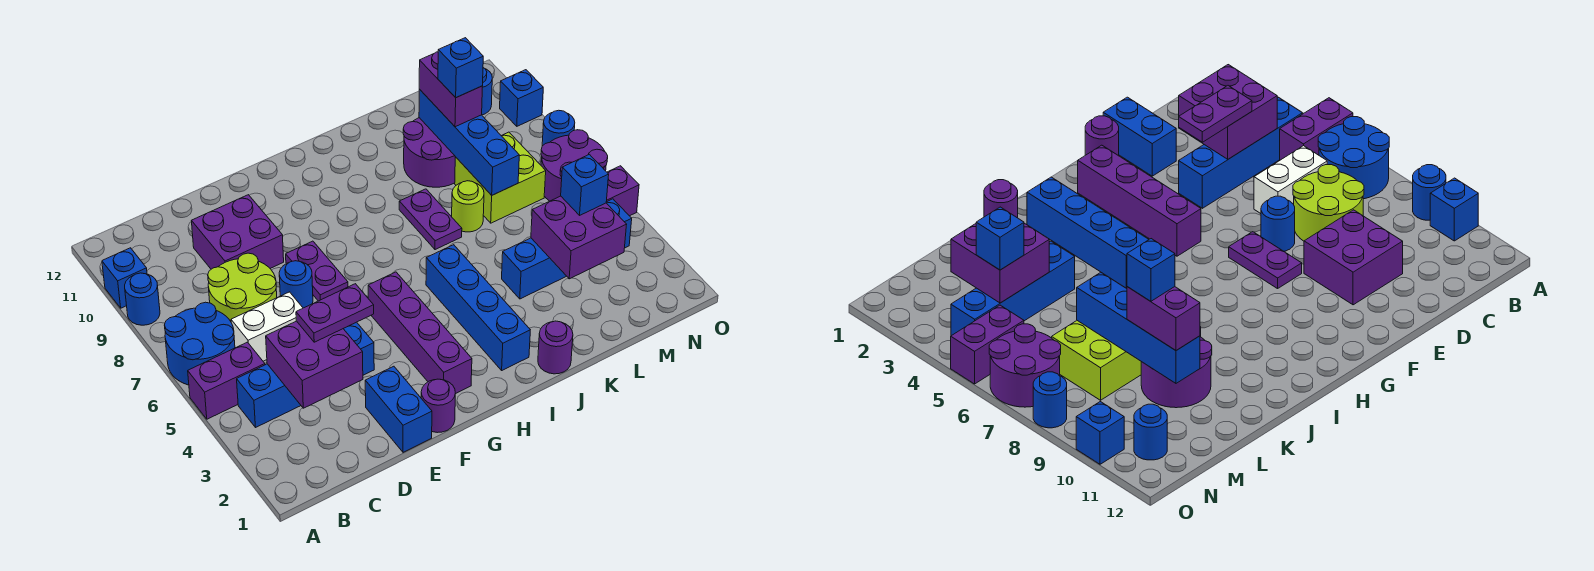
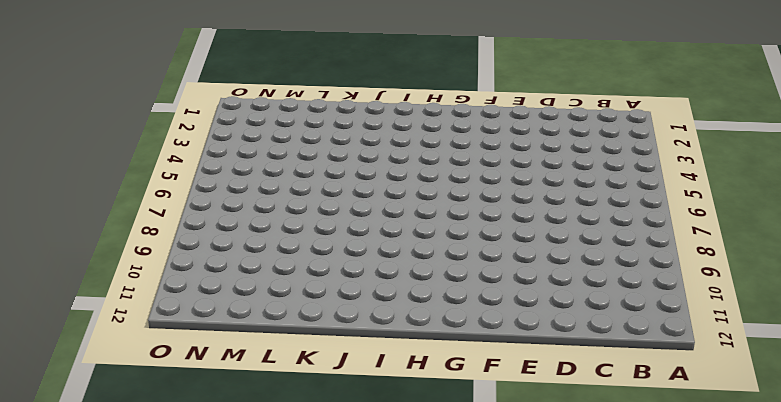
none -> purple brick A5:B5 level 1
none -> blue round brick A6:B7 level 1
none -> blue round brick A9 level 1
none -> blue brick A10 level 1

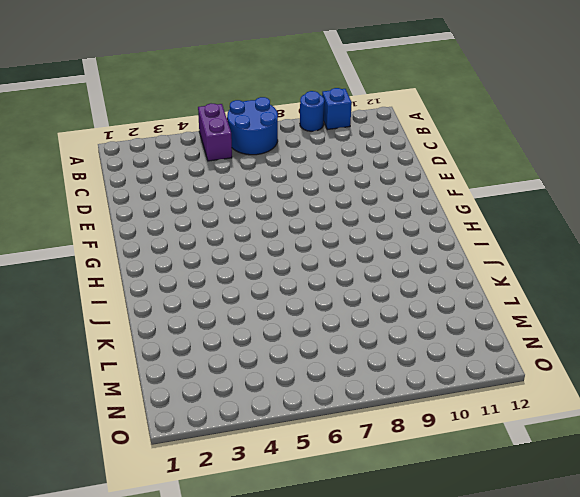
none -> blue brick B4:E4 level 1
none -> white brick C6:D6 level 1
none -> lime round brick C7:D8 level 1
none -> purple brick D9:E10 level 1

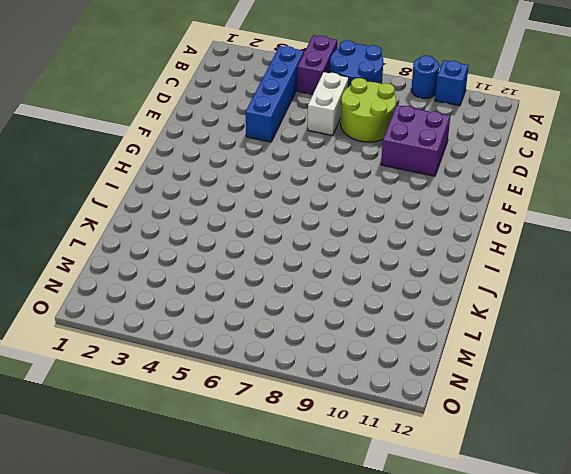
none -> blue brick E1:E2 level 1
none -> blue round brick E7 level 1
none -> purple round brick F1 level 1
none -> purple plate F7:F8 level 1

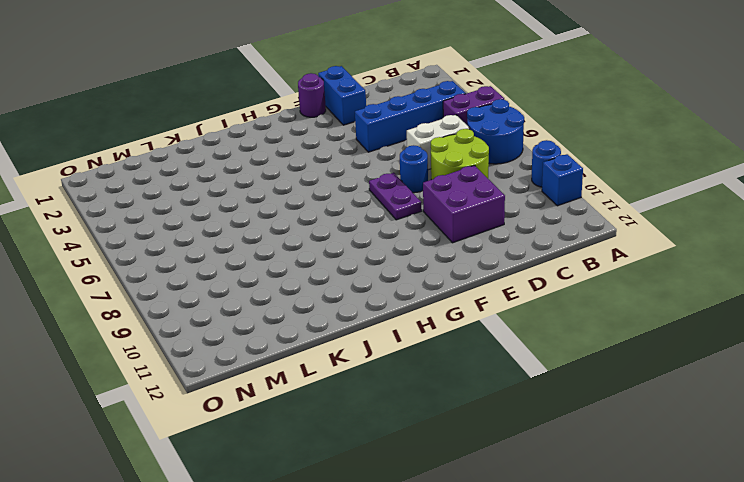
none -> purple brick G2:G5 level 1
none -> blue brick I2:I5 level 1
none -> purple round brick J1 level 1
none -> purple plate J7:J8 level 1

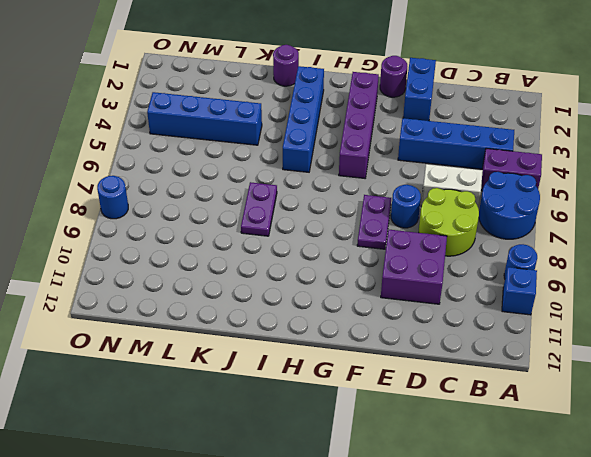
none -> lime round brick K7 level 1
none -> purple round brick K9:L10 level 1
none -> lime brick L7:M8 level 1
none -> purple brick N5:O5 level 1

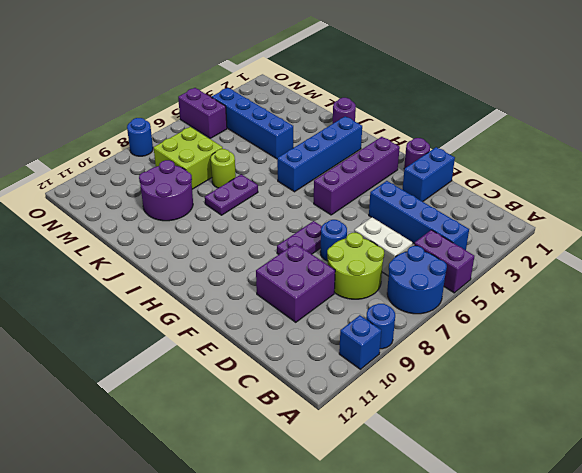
none -> purple round brick N6:O7 level 1
none -> blue round brick N11 level 1
none -> blue brick O10 level 1
none -> purple brick C3:D4 level 2

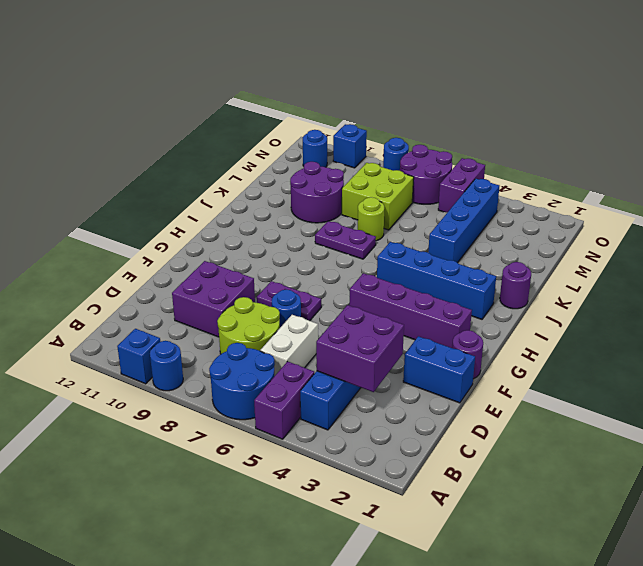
none -> purple brick L3:M4 level 2
none -> blue brick L7:L10 level 2
none -> purple plate D4:E4 level 3
none -> purple brick L9:L10 level 3

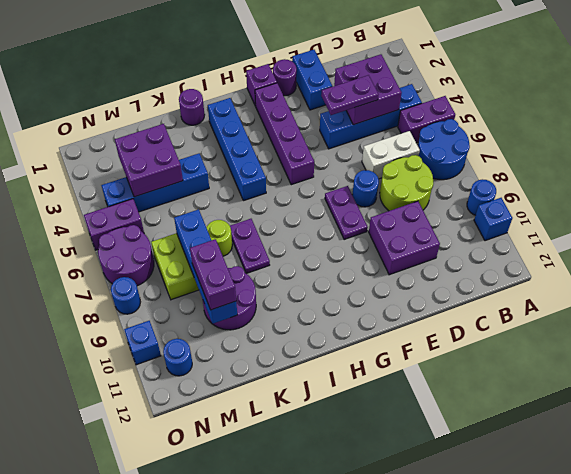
purple brick G1 level 1 -> none
none -> blue brick M4 level 3
none -> blue brick L9 level 4

